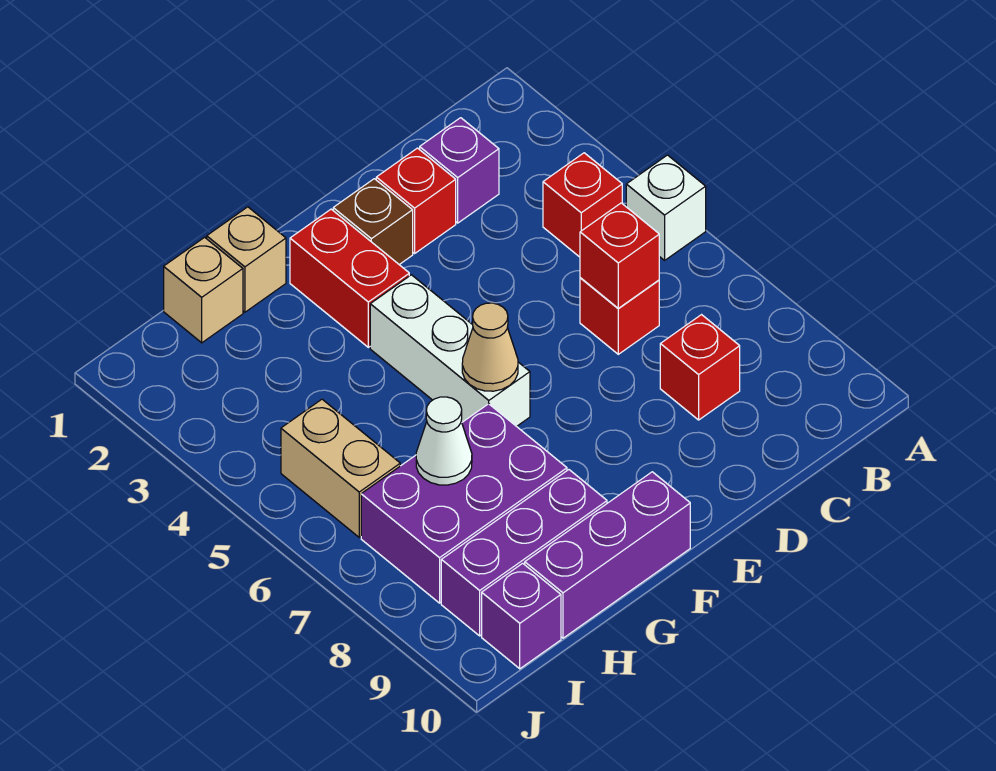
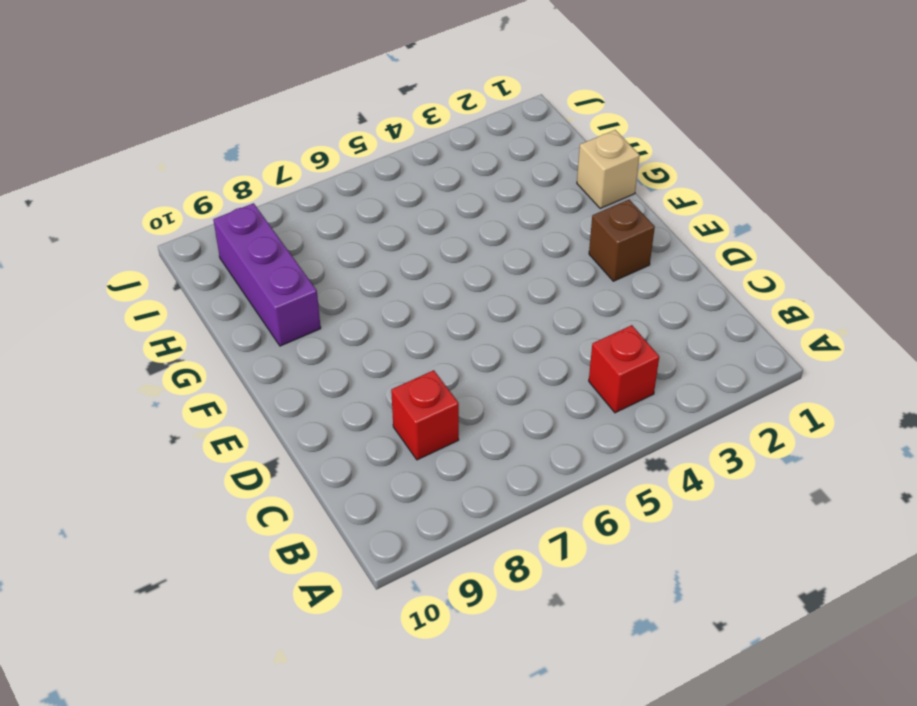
none -> white brick A5 level 1
none -> purple brick C2 level 1
none -> red brick C6 level 1

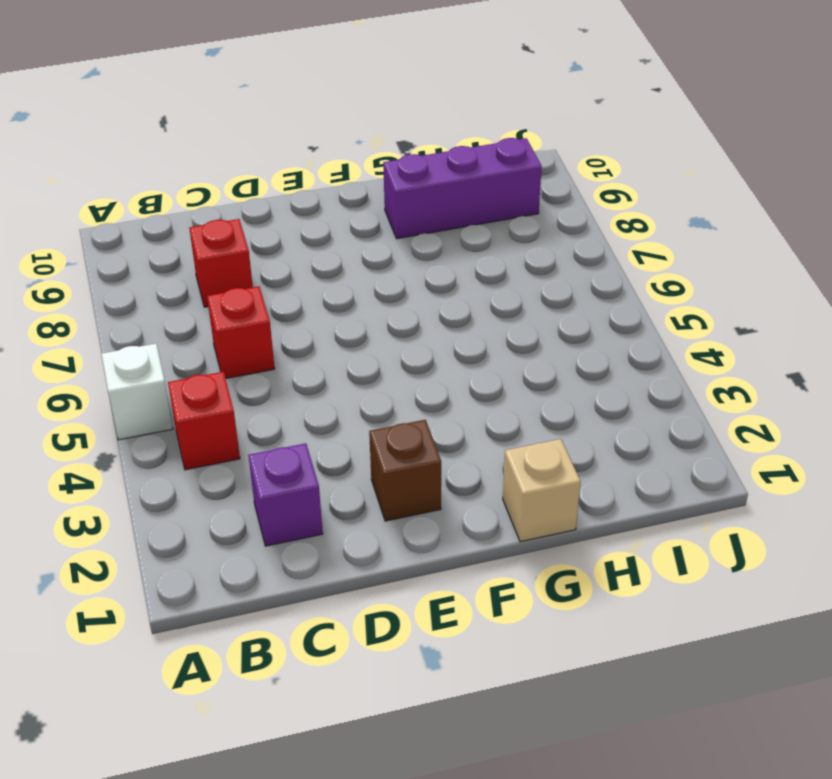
none -> red brick D2 level 1
none -> red brick F2:F3 level 1
none -> white brick F4:F6 level 1

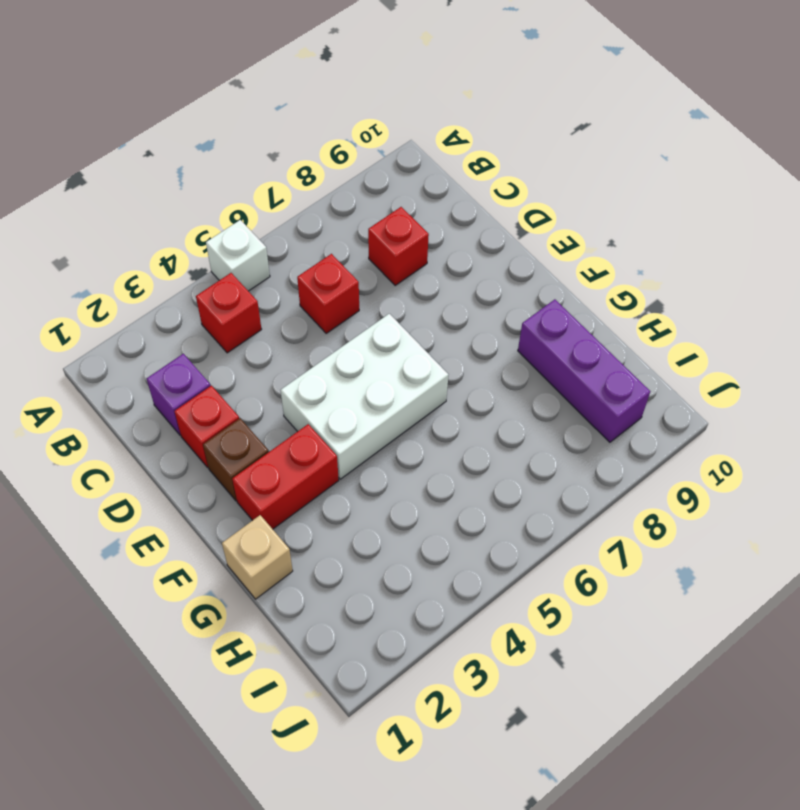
white brick E4:F6 level 1 -> white brick F4:F6 level 1
none -> purple brick F10:H10 level 1
none -> purple brick G7:I8 level 1
none -> tan brick H1 level 1

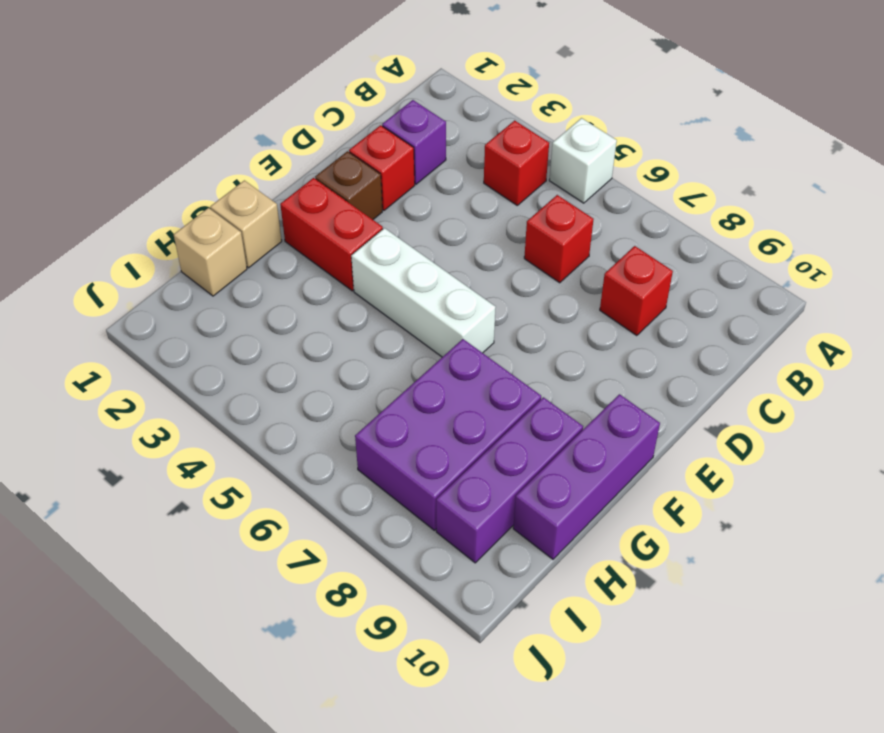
none -> tan brick I5:I6 level 1
none -> purple brick I10 level 1
none -> red brick C6 level 2

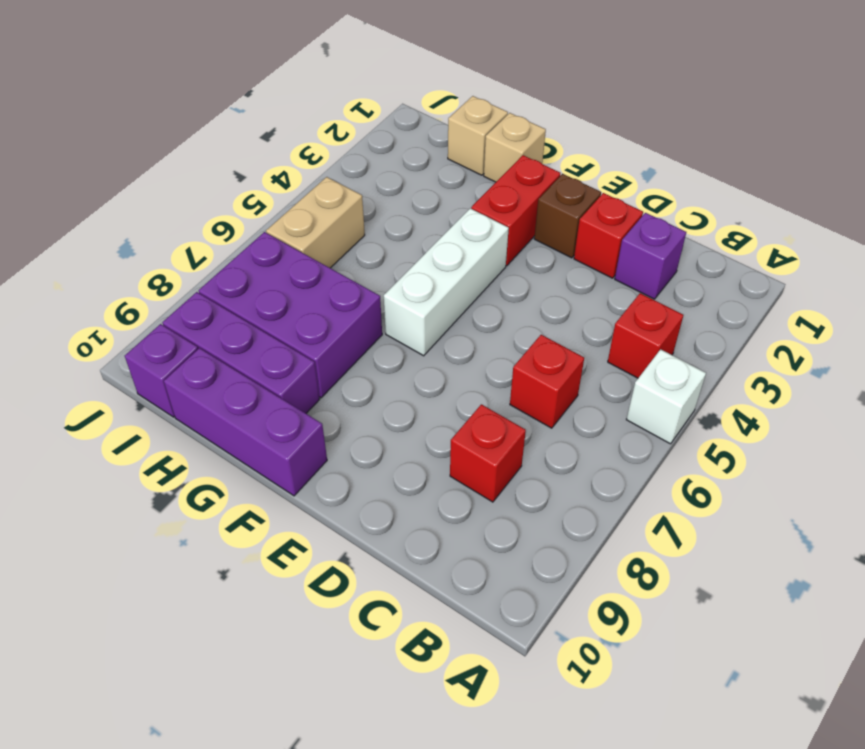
none -> red brick C6 level 2
none -> tan cone F6 level 2
none -> white cone H7 level 2

